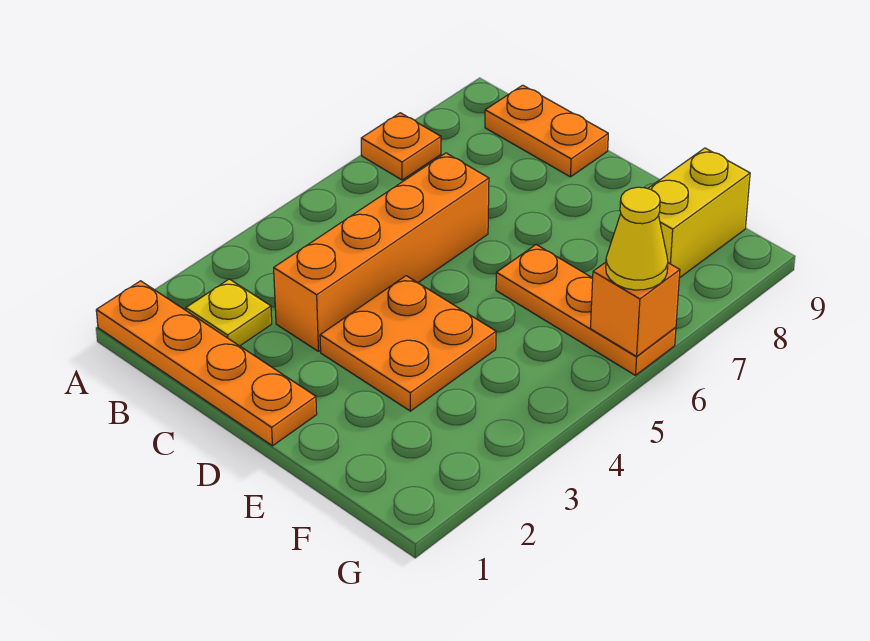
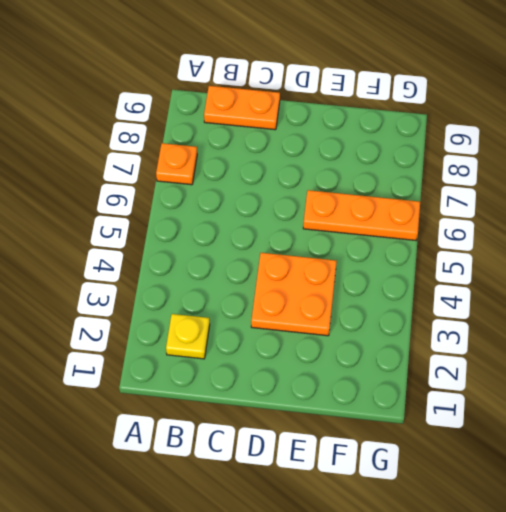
none -> orange plate A1:D1 level 1
none -> orange brick C3:C6 level 1

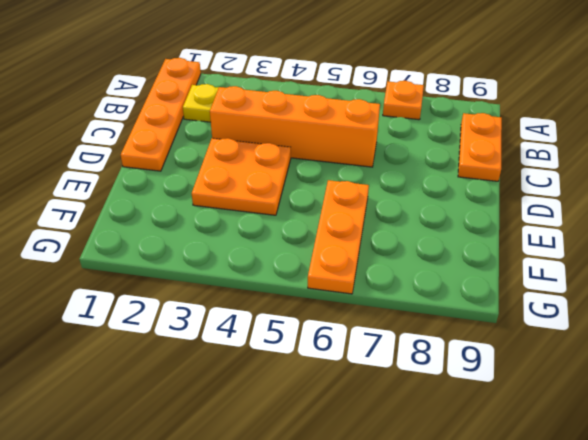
none -> yellow brick F8:F9 level 1
none -> orange brick G6 level 2

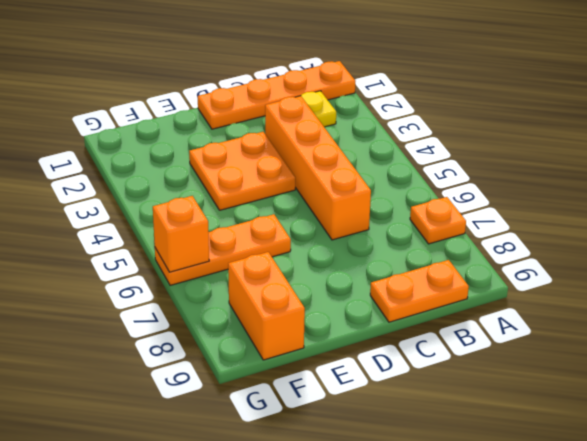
orange brick F8:F9 level 1 -> yellow brick F8:F9 level 1
none -> yellow cone G6 level 3

